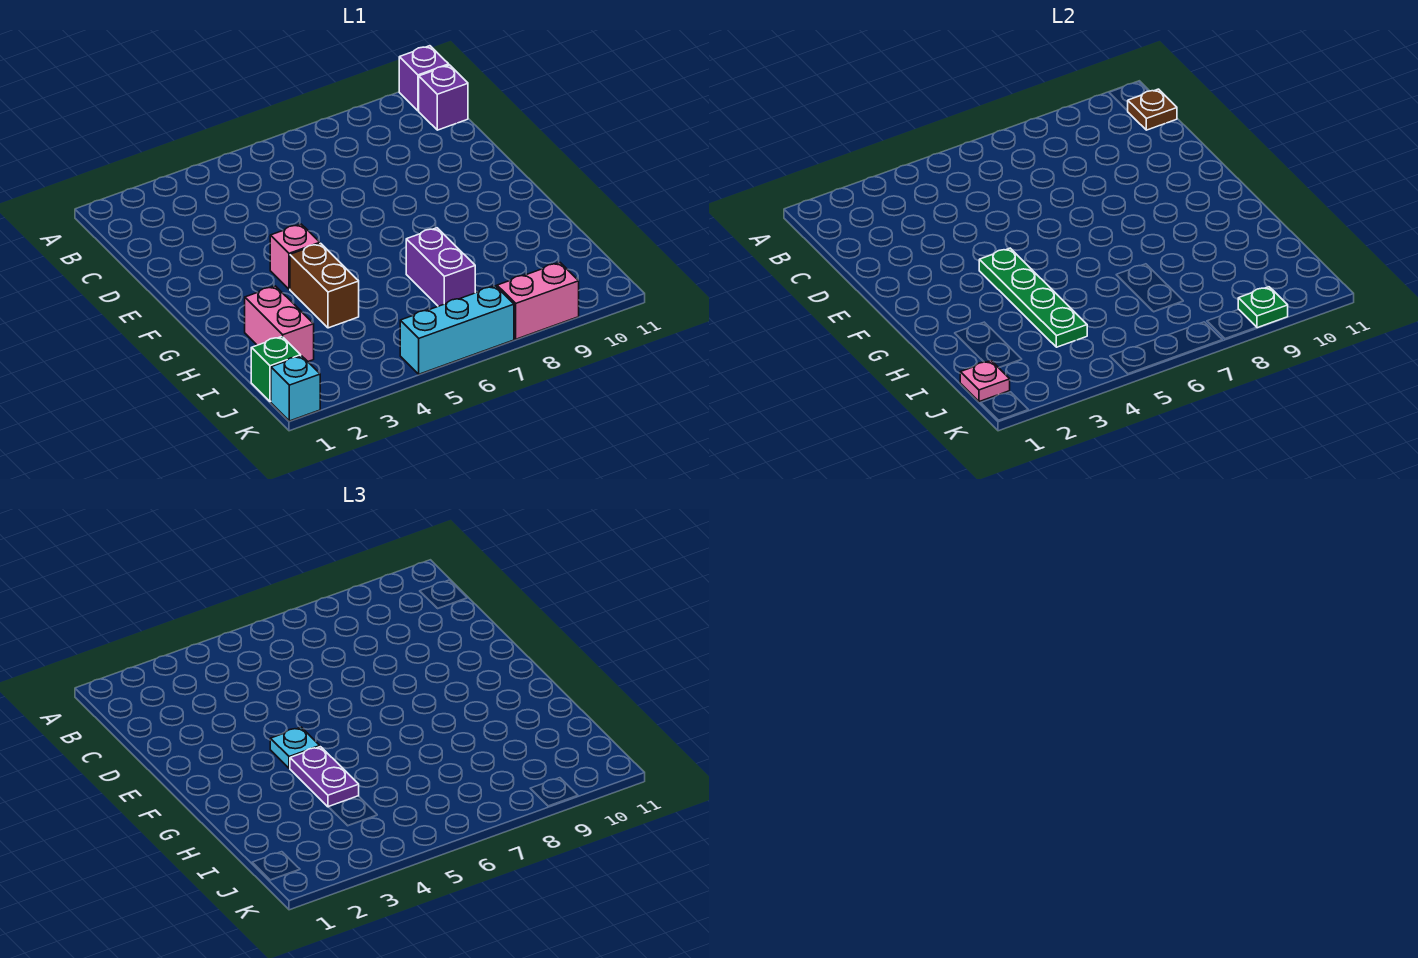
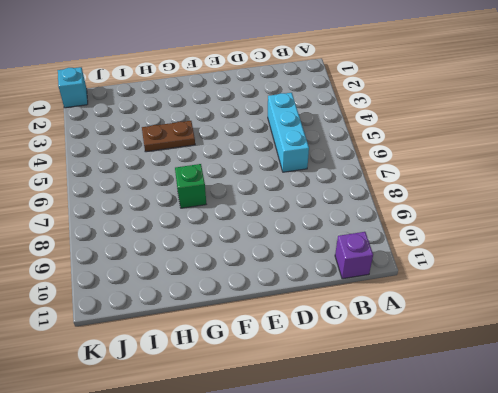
cyan brick C4:C6 level 1 -> cyan brick K5:K7 level 1
brown plate G4:H4 level 1 -> brown brick G4:H4 level 1
green brick G7 level 1 -> green brick J1 level 1
none -> purple brick A11 level 1
none -> pink brick F4 level 1
none -> pink brick H2:I2 level 1

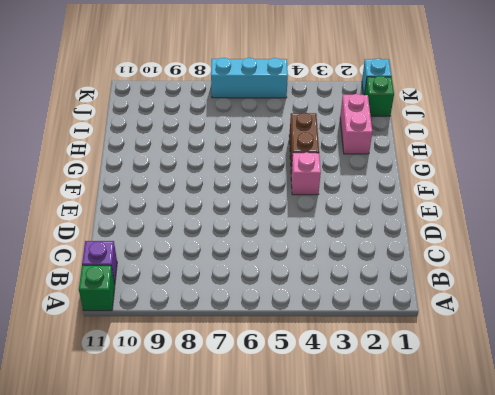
green brick A11 level 1 -> purple brick A11 level 1
none -> purple brick H7:I7 level 1
none -> pink brick K8:K9 level 1
none -> brown plate B11 level 2

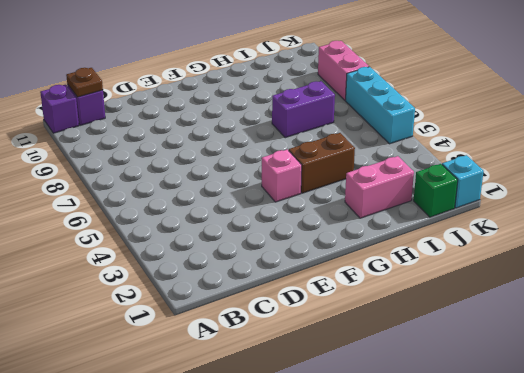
none -> green plate F4:I4 level 2
none -> pink plate J1 level 2
none -> green plate K9 level 2

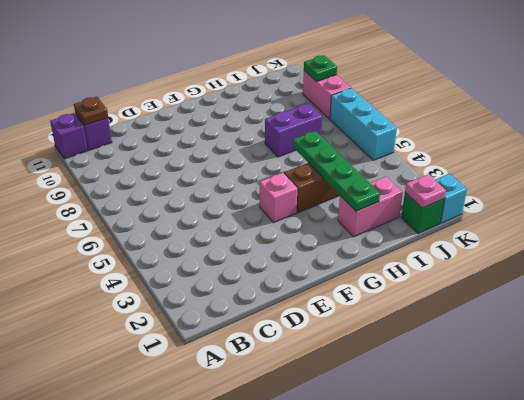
green plate H2:H5 level 2 -> green plate F4:I4 level 2
none -> cyan plate F4 level 3
none -> purple plate G4:H4 level 3

